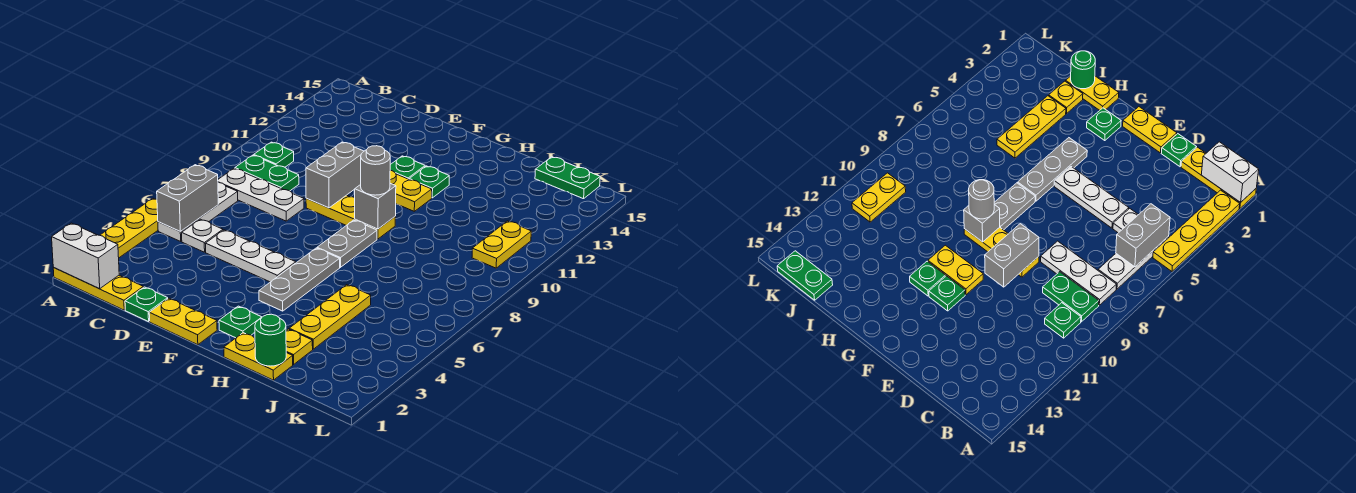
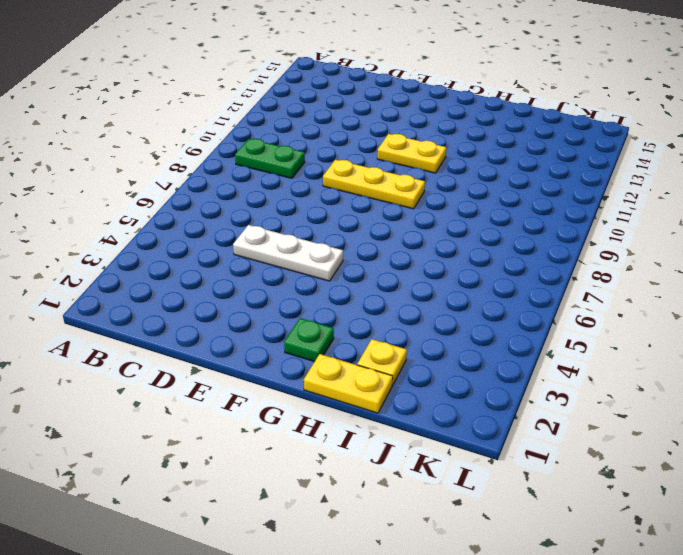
none -> yellow plate A1:C1 level 1
none -> yellow plate A2:A5 level 1
none -> white plate B5:B7 level 1

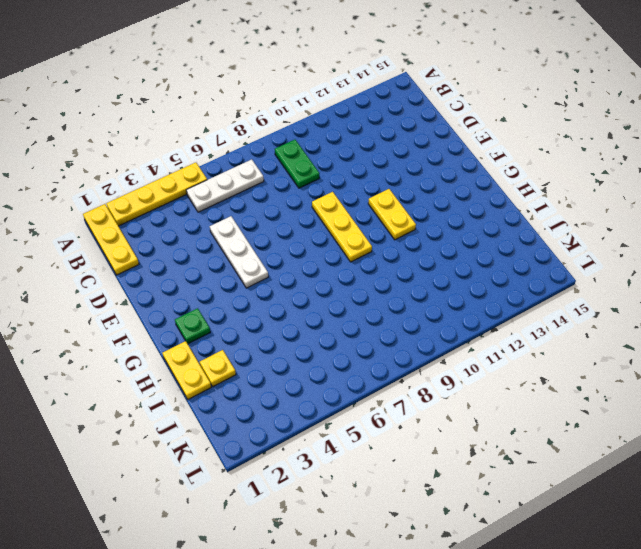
none -> white plate B8:D8 level 1
none -> green plate B10 level 1
none -> white plate C5 level 1

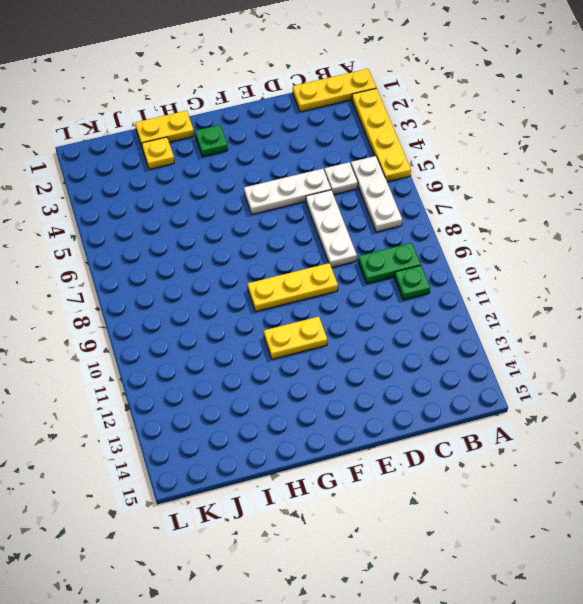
white plate D6:D8 level 1 -> white plate B8:D8 level 1
none -> green plate D1 level 1
none -> yellow plate E1:F1 level 1
none -> green plate F12 level 1

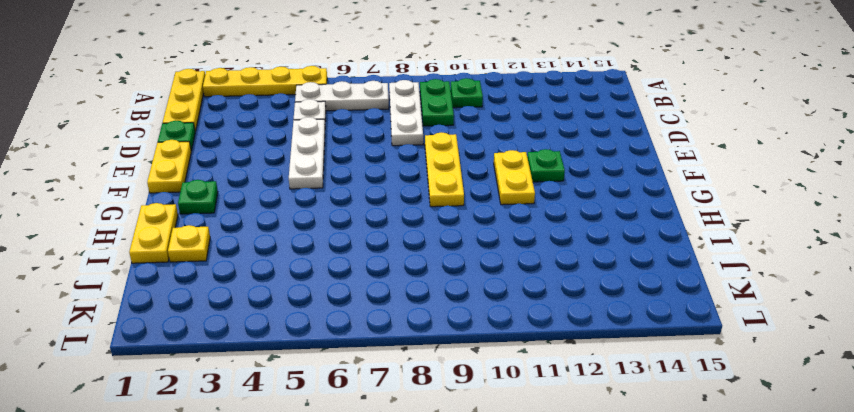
none -> grey plate G4:G6 level 1
none -> grey plate G7:G8 level 1
none -> green plate G12 level 1

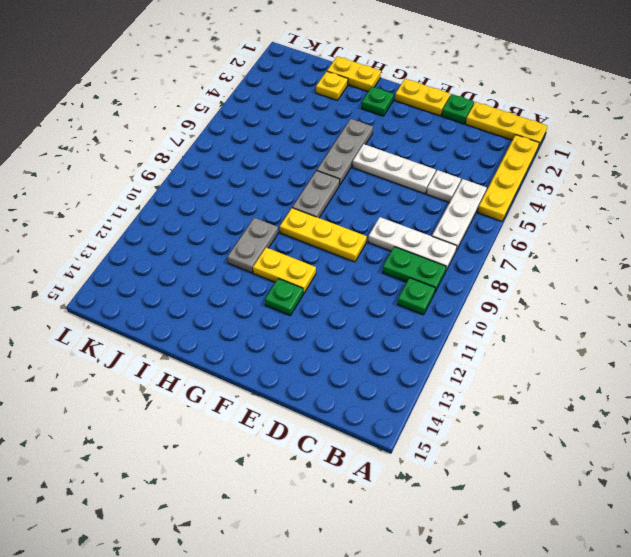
grey plate H10:H11 level 1 -> none
none -> green plate G12 level 1
none -> yellow plate I3:I5 level 1
none -> green plate J15:K15 level 1

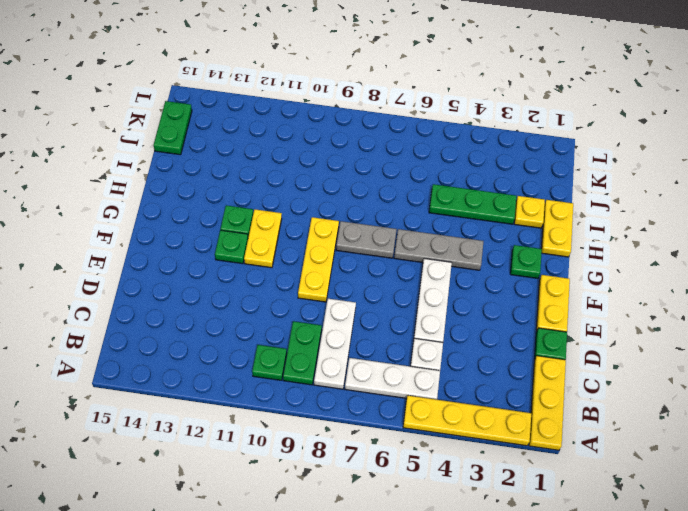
green plate I3:I5 level 1 -> yellow plate I3:I5 level 1
none -> yellow plate K10:K11 level 1
none -> white brick A1:B1 level 2
none -> grey brick B5:B6 level 2

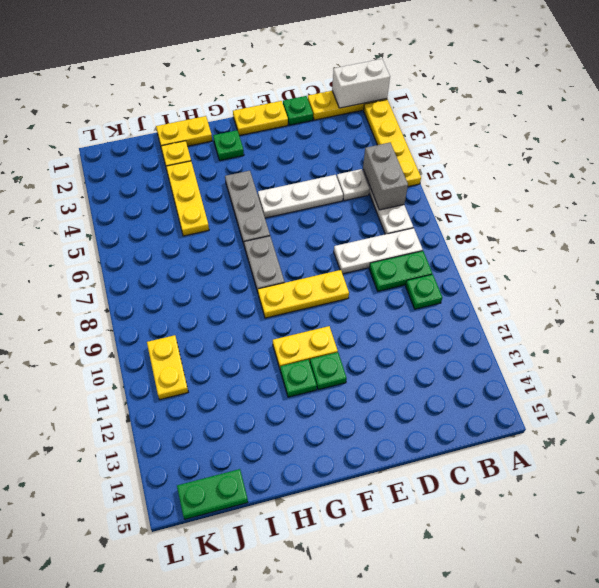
none -> grey brick E9:E10 level 2
none -> grey brick G9 level 2
none -> green round brick I1 level 2

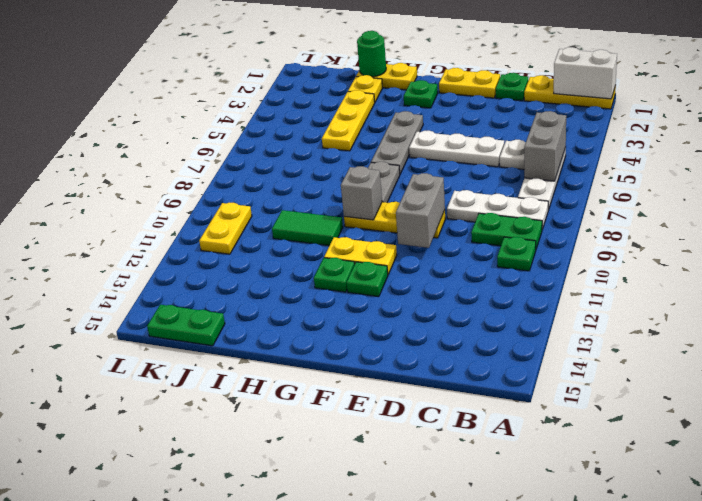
green tile H10:I10 level 1 -> none
none -> yellow plate A2:A5 level 1
none -> grey round brick G9 level 3

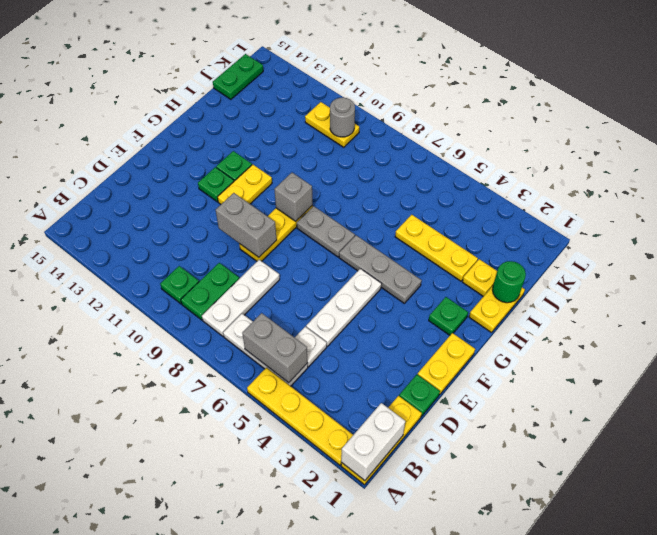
grey round brick K10 level 2 -> grey round brick G9 level 3

